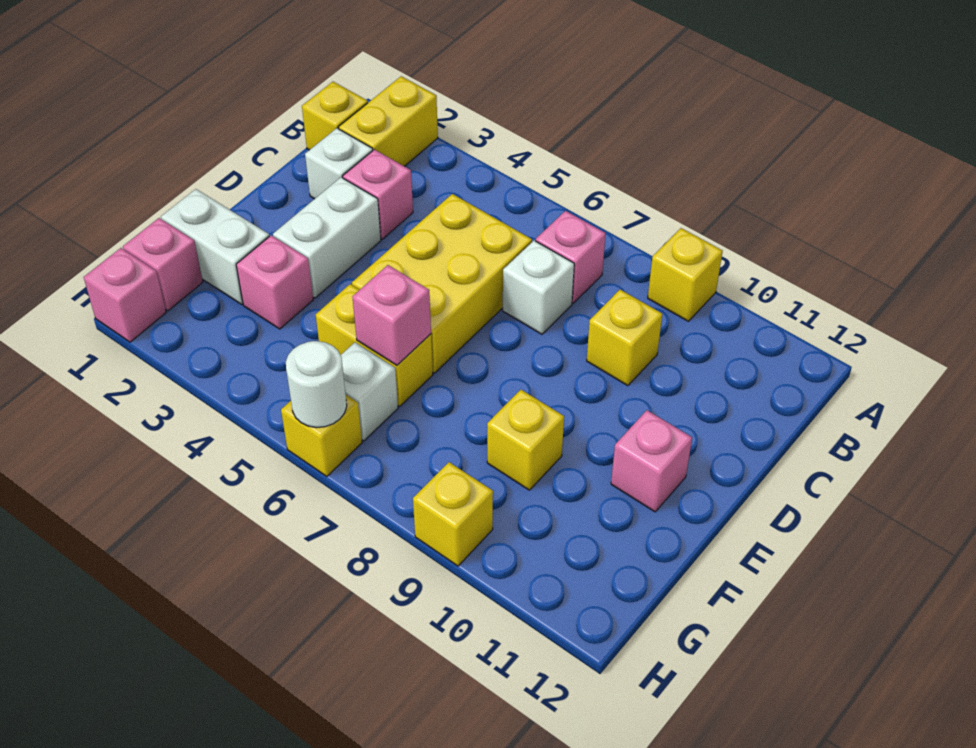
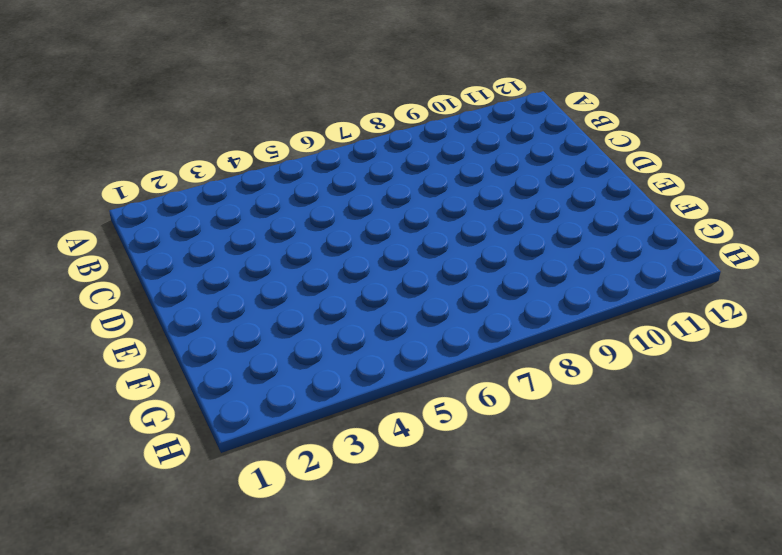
none -> yellow brick A2:B2 level 1
none -> yellow brick A9 level 1
none -> yellow brick B1 level 1

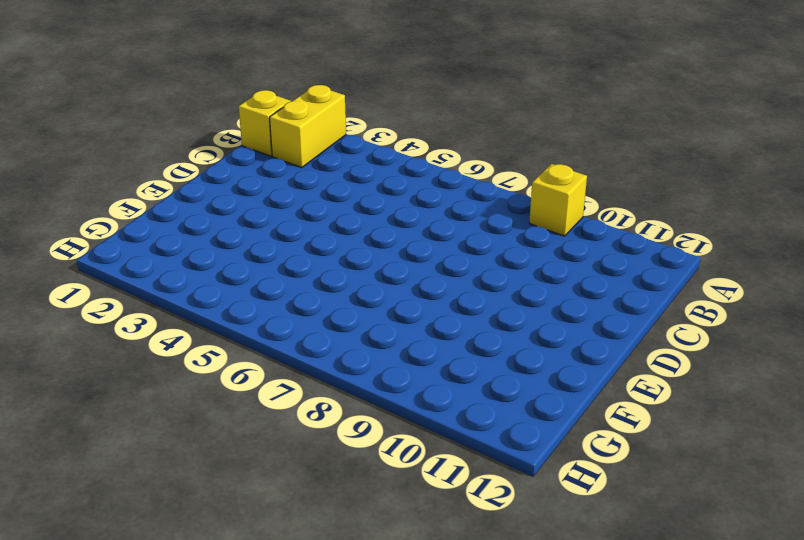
none -> pink brick B7 level 1
none -> white brick C2 level 1
none -> pink brick C3 level 1

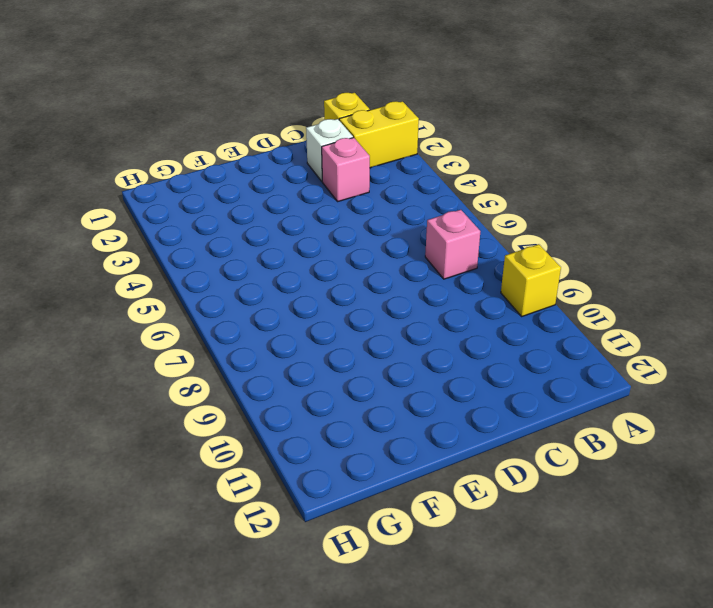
none -> yellow brick C5:E6 level 1
none -> white brick C7 level 1
none -> yellow brick C9 level 1

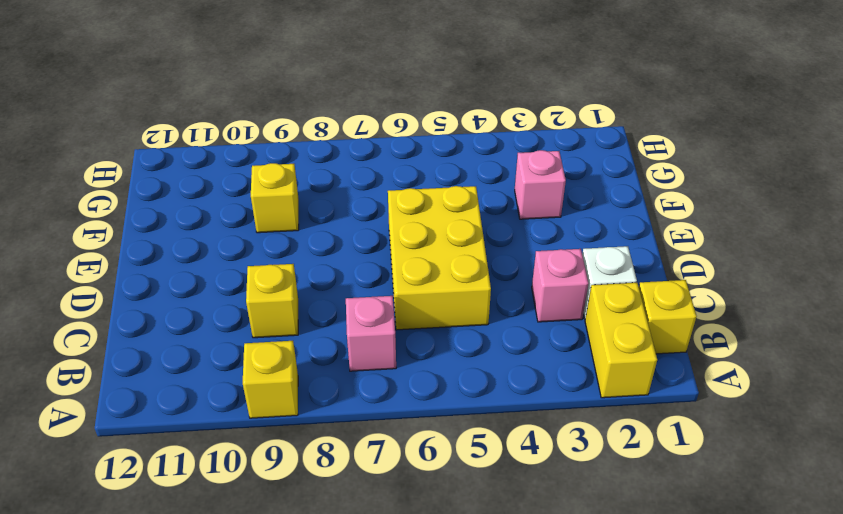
none -> white brick C7 level 1
none -> white brick D3:E3 level 1
none -> pink brick E11 level 1

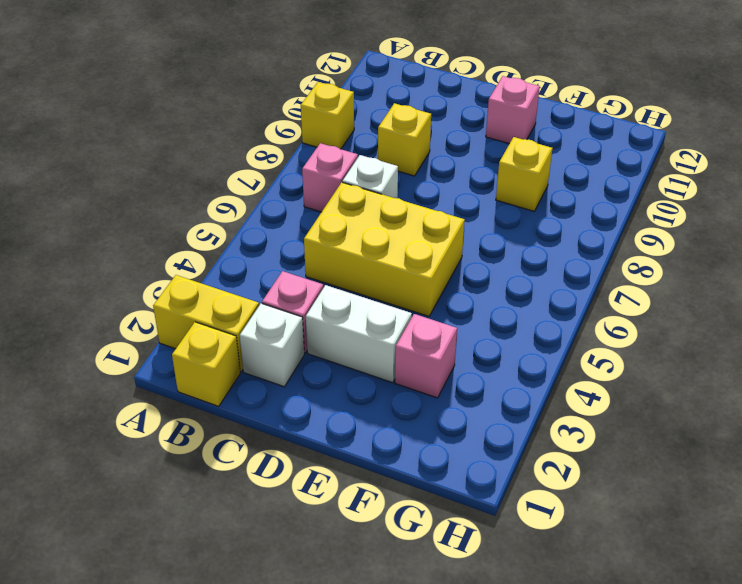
none -> white brick F1:F2 level 1
none -> yellow brick F5:F6 level 1
none -> pink brick G1 level 1

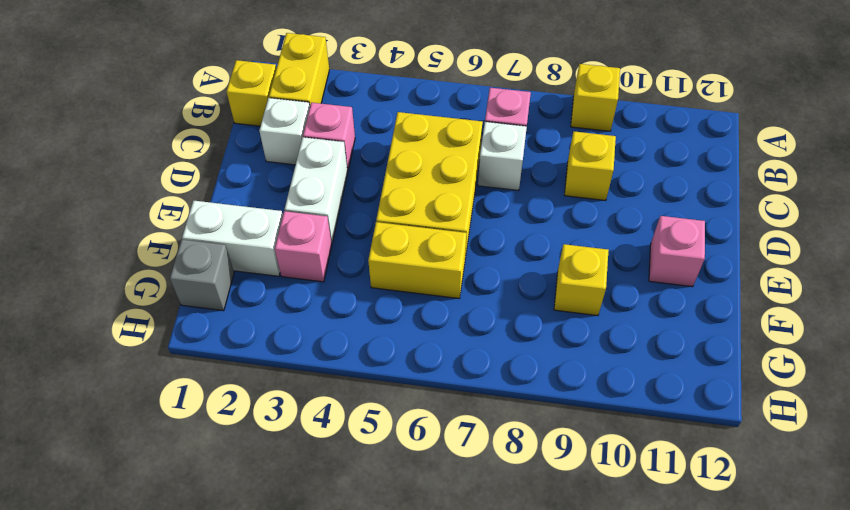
grey brick G1 level 1 -> pink brick G1 level 1
none -> white brick G6 level 1
none -> pink brick H1 level 1
none -> yellow brick H6 level 1

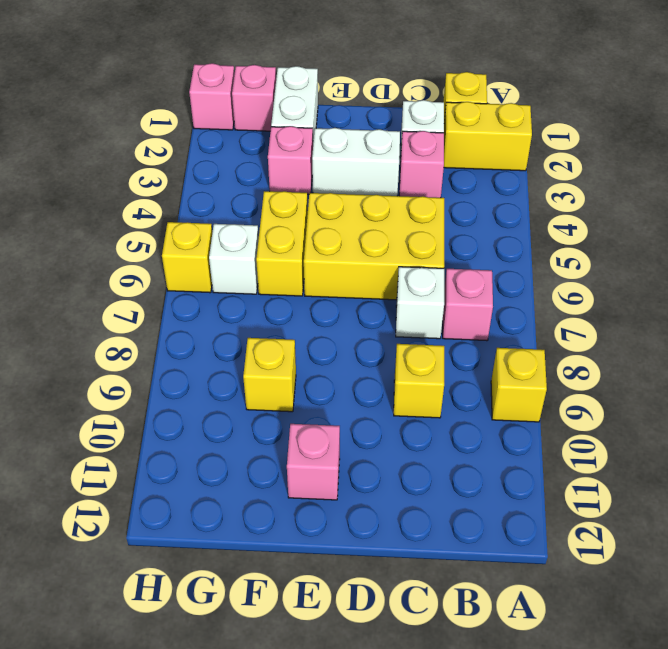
none -> yellow brick H9 level 1
none -> pink brick F6 level 2
none -> white round brick H6 level 2

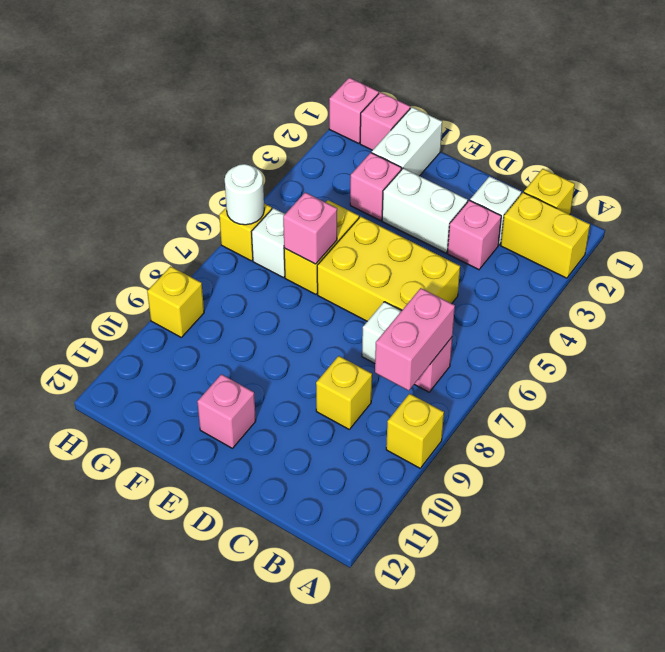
pink brick B7:B8 level 2 -> none
none -> yellow brick F9 level 1

